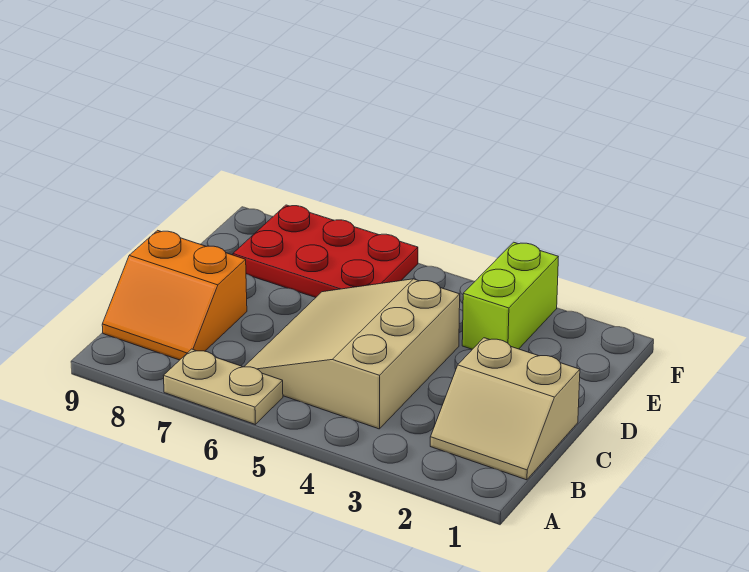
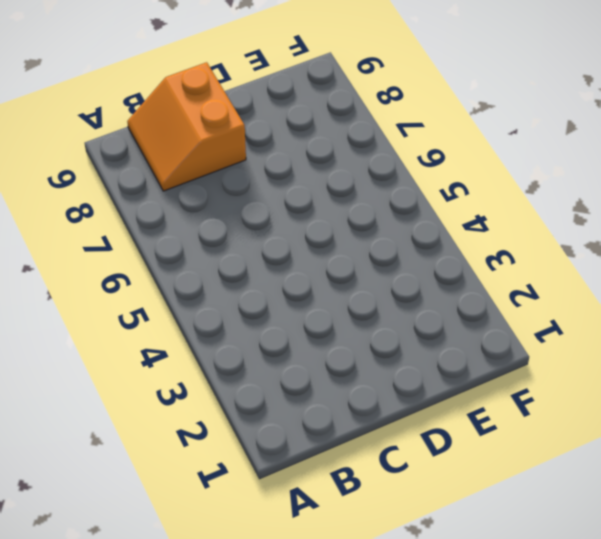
none -> tan plate A6:A7 level 1
none -> tan slope B1:C2 level 1 top C

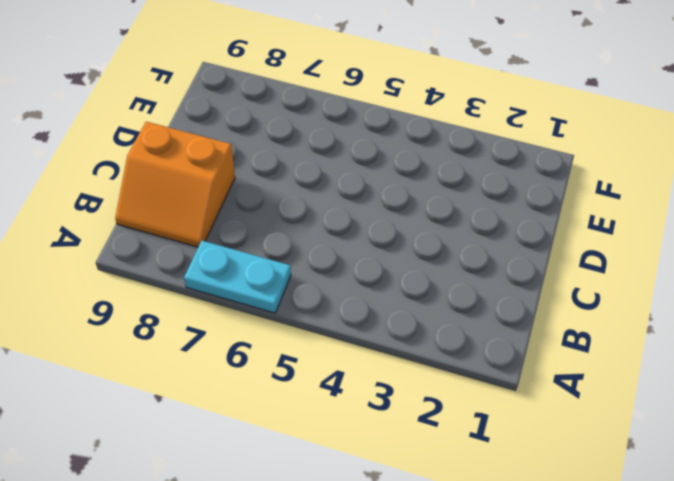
cyan plate A6:A7 level 1 -> tan plate A6:A7 level 1
none -> tan slope B1:C2 level 1 top C
none -> tan slope B4:D6 level 1 top 4

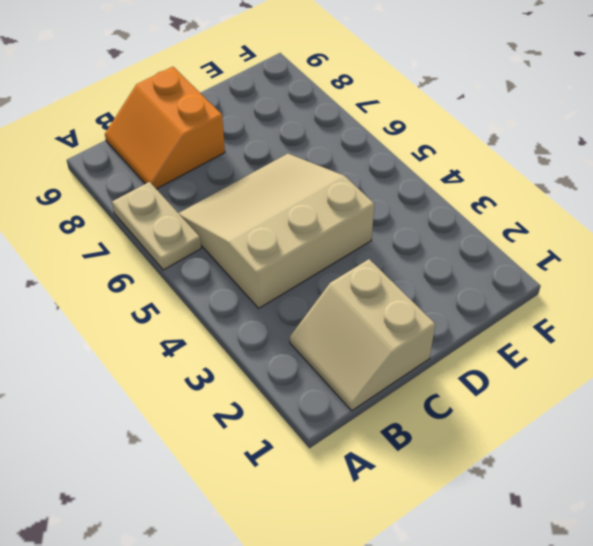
none -> lime brick E3:F3 level 1
none -> red plate E6:F8 level 1

